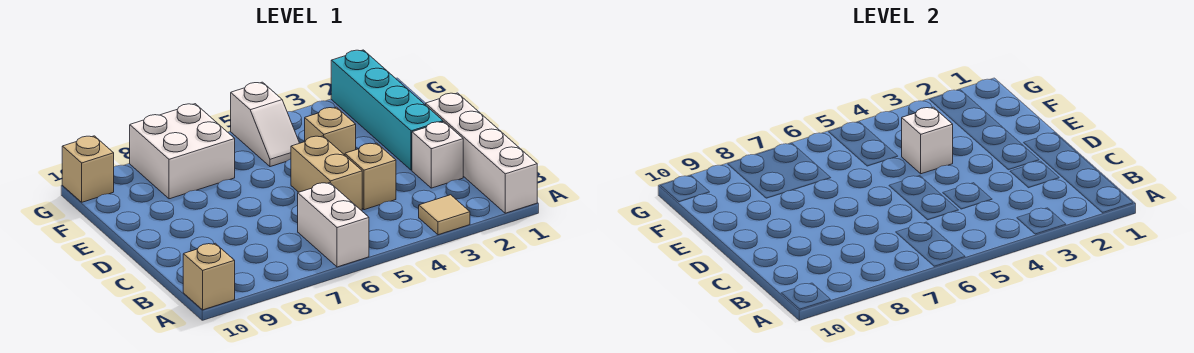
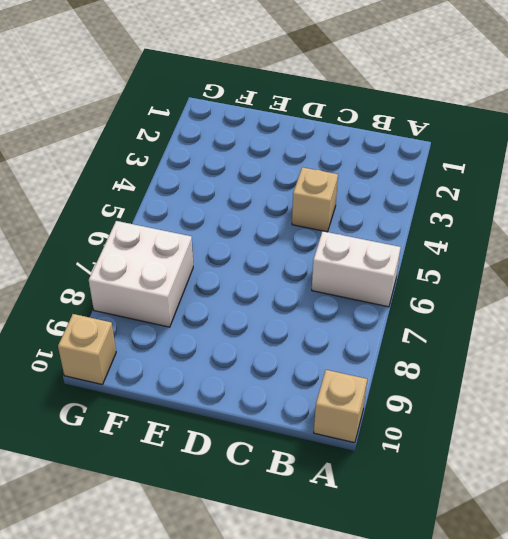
none -> white brick A1:D1 level 1
none -> tan tile A3 level 1
none -> white brick C2 level 1

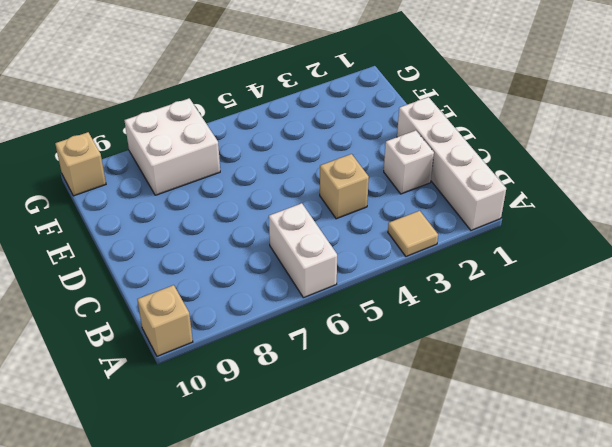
none -> tan brick C5:D5 level 1
none -> cyan brick D2:G2 level 1
none -> tan brick E4 level 1

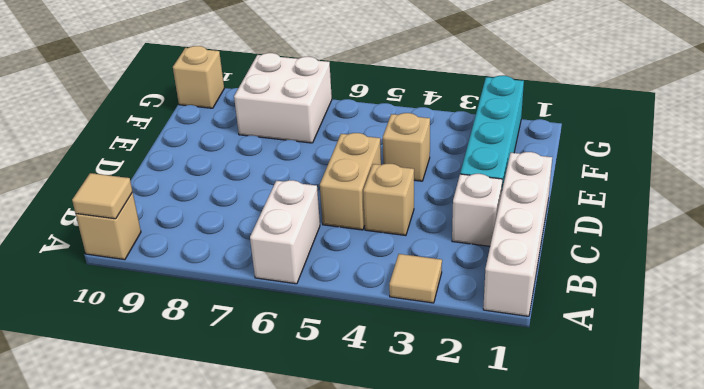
tan tile A10 level 2 -> none
none -> white slope F5:G5 level 1 top G
none -> white brick E4 level 2

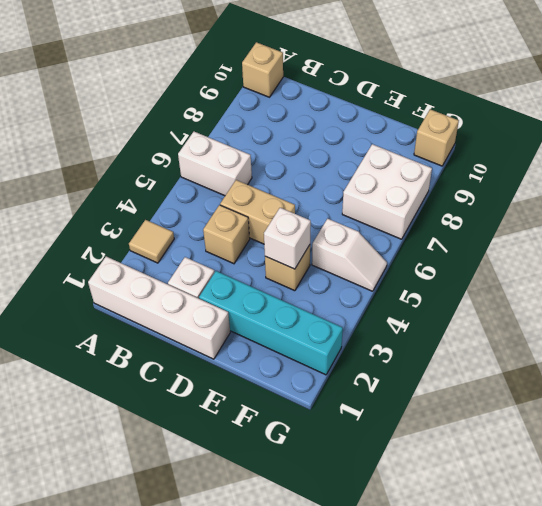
white slope F5:G5 level 1 top F -> white slope F5:G5 level 1 top G

